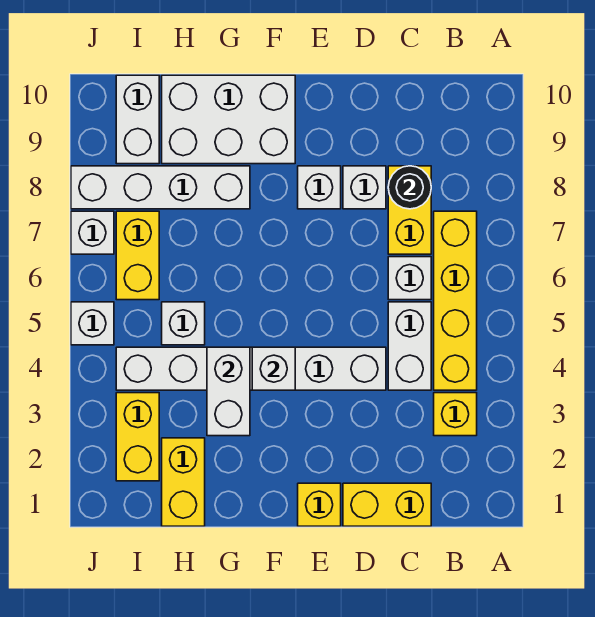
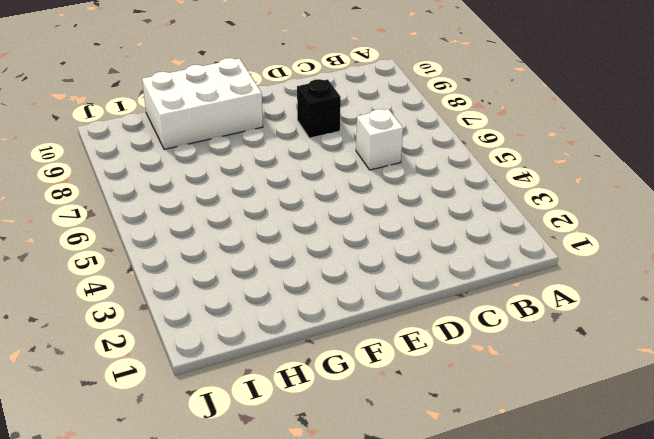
black brick D8 level 1 -> white brick D8 level 1
none -> yellow brick B3 level 1
none -> yellow brick B4:B7 level 1
none -> yellow brick C1:D1 level 1

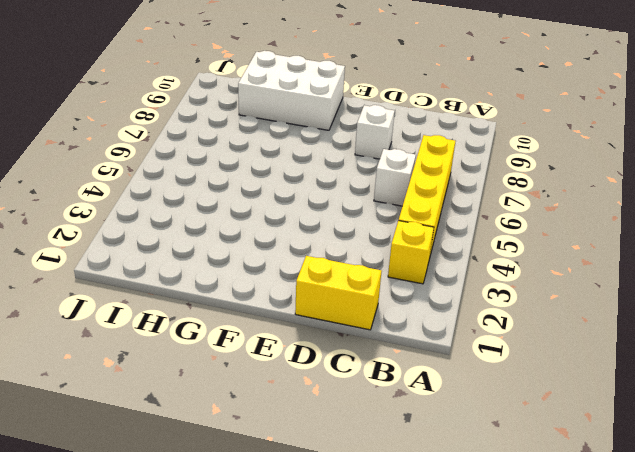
none -> white brick C4:C5 level 1
none -> yellow brick C7:C8 level 1
none -> white brick D4:I4 level 1

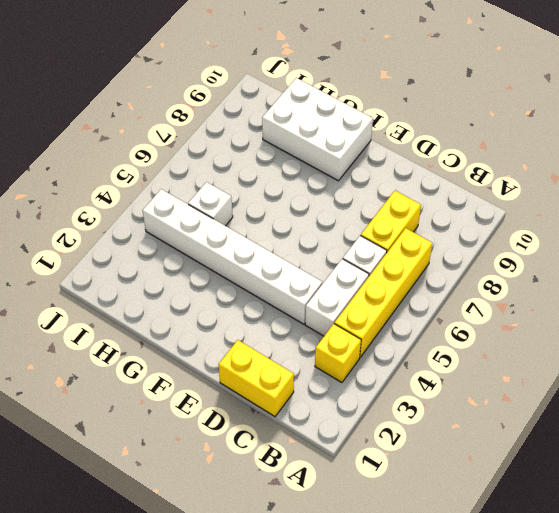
none -> white brick D8 level 1
none -> yellow brick E1 level 1
none -> white brick E8 level 1

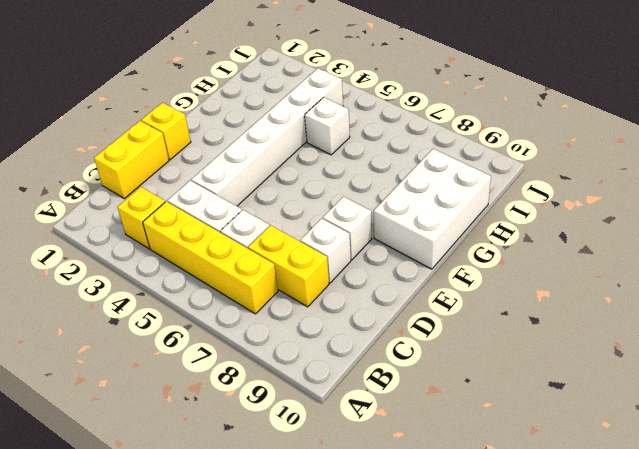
none -> white brick G8:J8 level 1
none -> yellow brick H1:H2 level 1
none -> yellow brick I2:I3 level 1

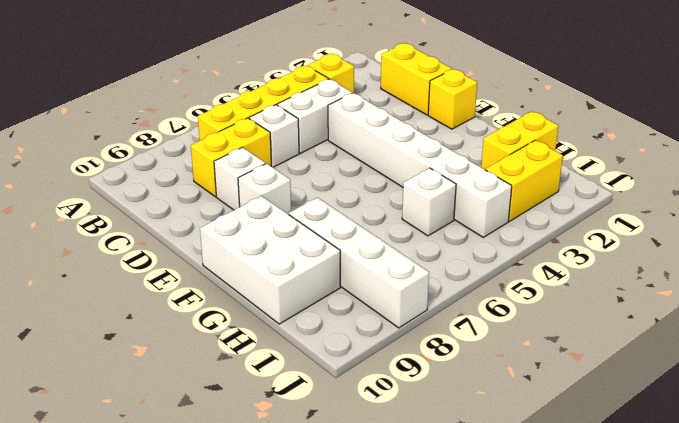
none -> yellow brick I6:I7 level 1
none -> white brick I9:I10 level 1
none -> white brick J5 level 1

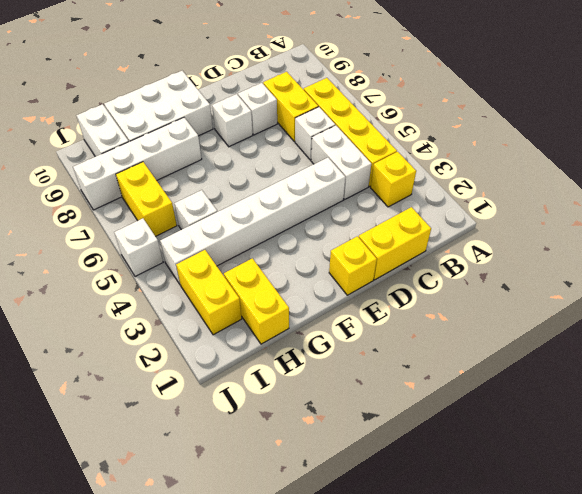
none -> white brick J7 level 1
none -> black round brick C8 level 2
none -> white brick F4 level 2

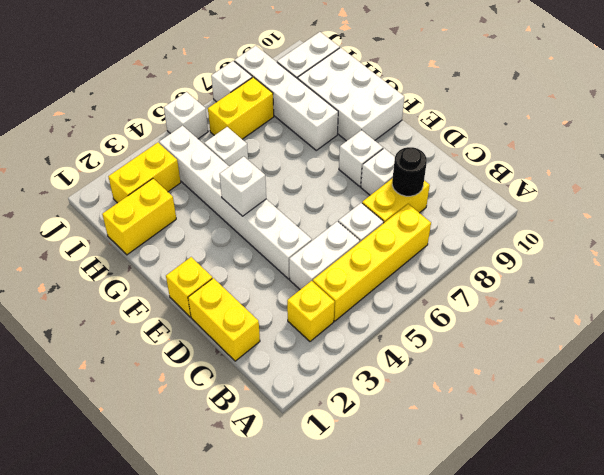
none -> white brick G3:G4 level 2

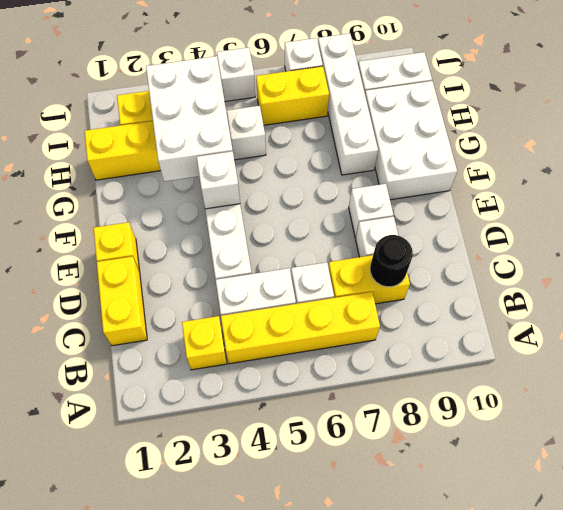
white brick G3:I4 level 2 -> white brick G3:G4 level 2

